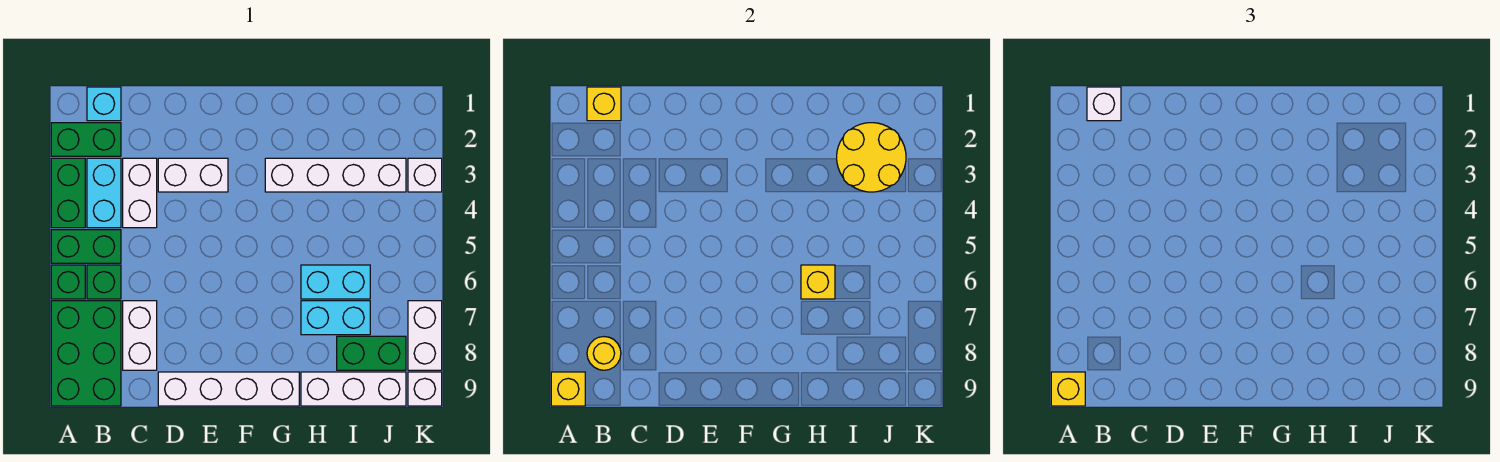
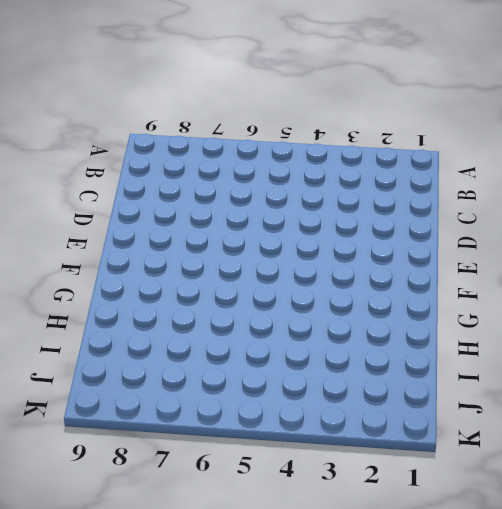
none -> green brick A2:B2 level 1
none -> green brick A3:A4 level 1
none -> green brick A5:B5 level 1

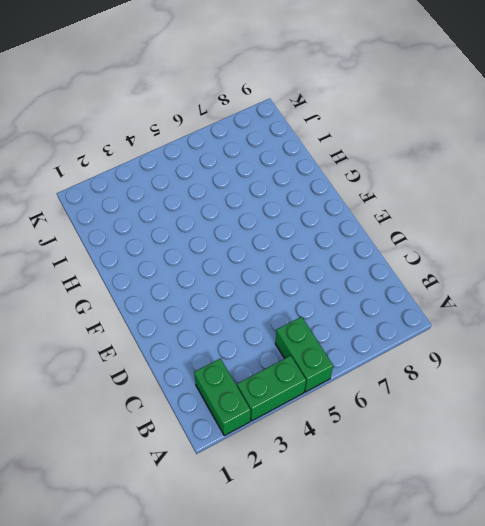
none -> green brick A6 level 1
none -> green brick A7:B9 level 1
none -> cyan brick B1 level 1

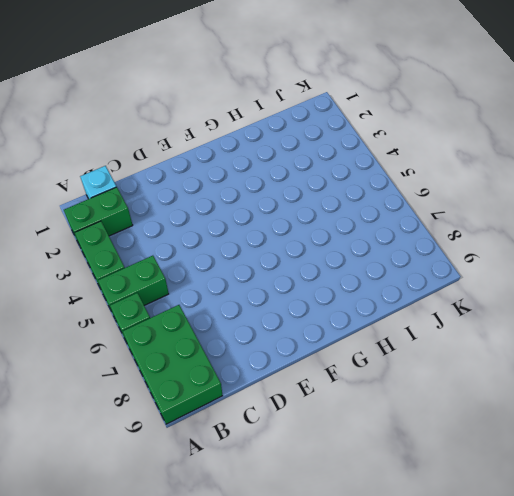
none -> cyan brick B3:B4 level 1
none -> green brick B6 level 1
none -> white brick C3:C4 level 1

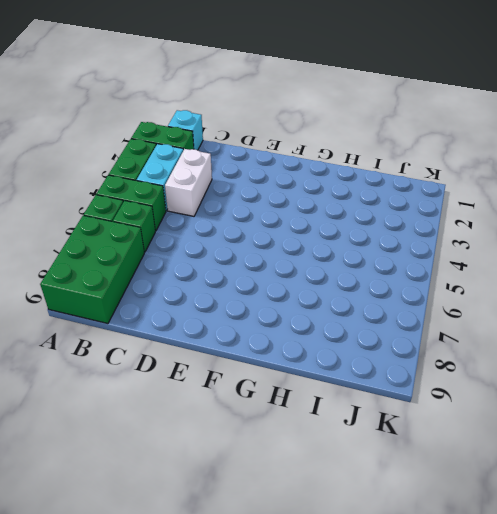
none -> white brick C7:C8 level 1
none -> white brick D3:E3 level 1
none -> white brick D9:G9 level 1

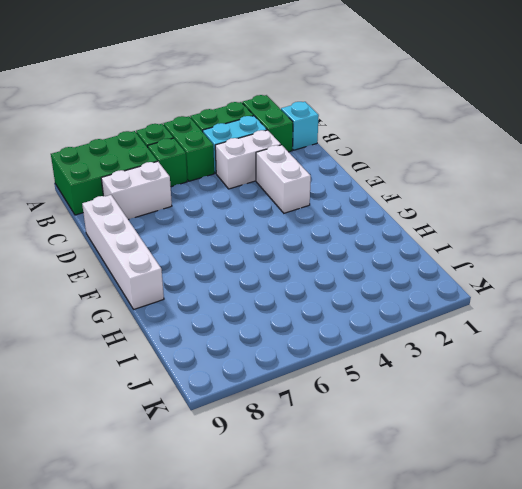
none -> white brick G3:J3 level 1
none -> cyan brick H6:I6 level 1
none -> cyan brick H7:I7 level 1

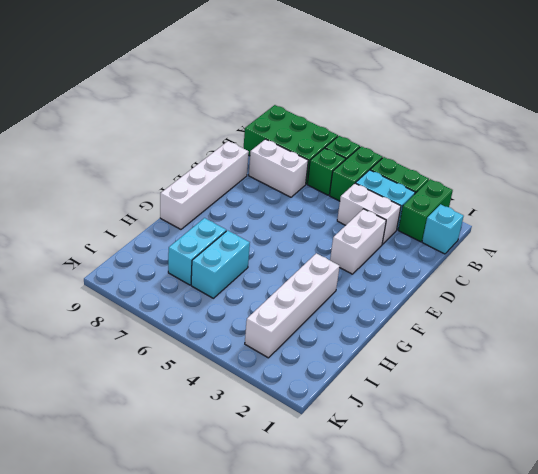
none -> white brick H9:J9 level 1
none -> green brick I8:J8 level 1
none -> white brick K3 level 1

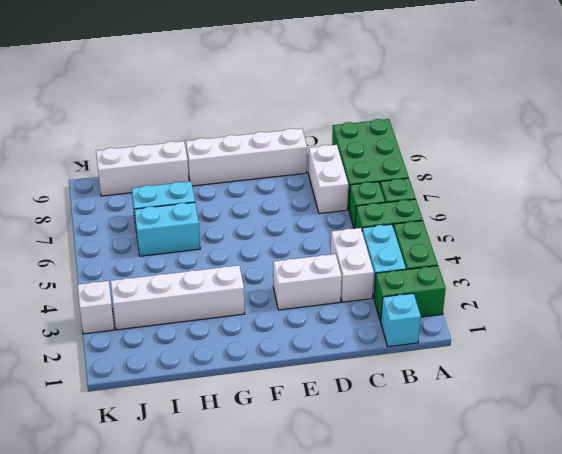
none -> green brick I8:J8 level 1
none -> white brick K7:K8 level 1
none -> white brick K9 level 1

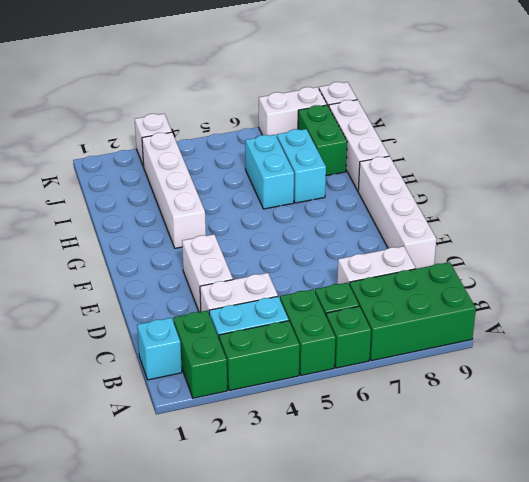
none -> yellow brick A9 level 2
none -> yellow brick B1 level 2
none -> yellow round brick B8 level 2

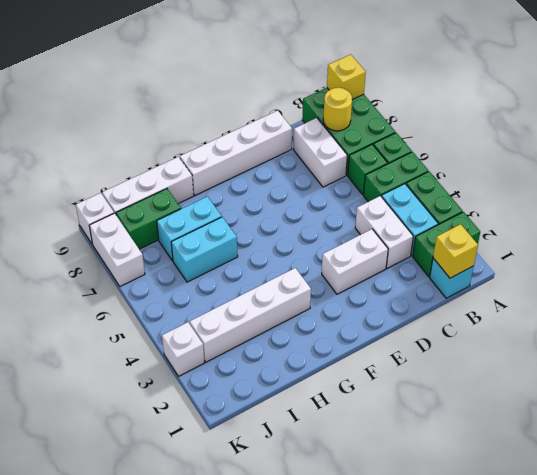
none -> yellow brick H6 level 2
none -> yellow round brick I2:J3 level 2
none -> yellow brick A9 level 3

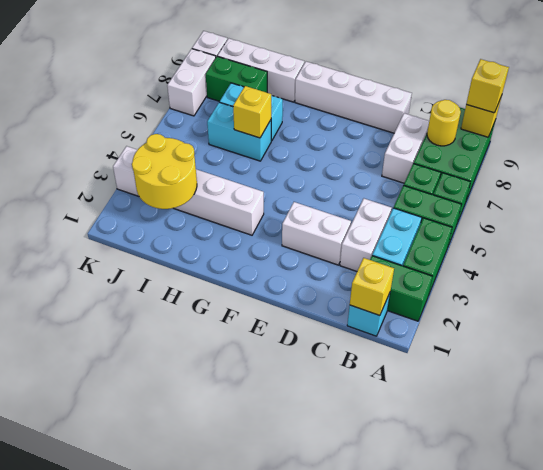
none -> white brick B1 level 3

